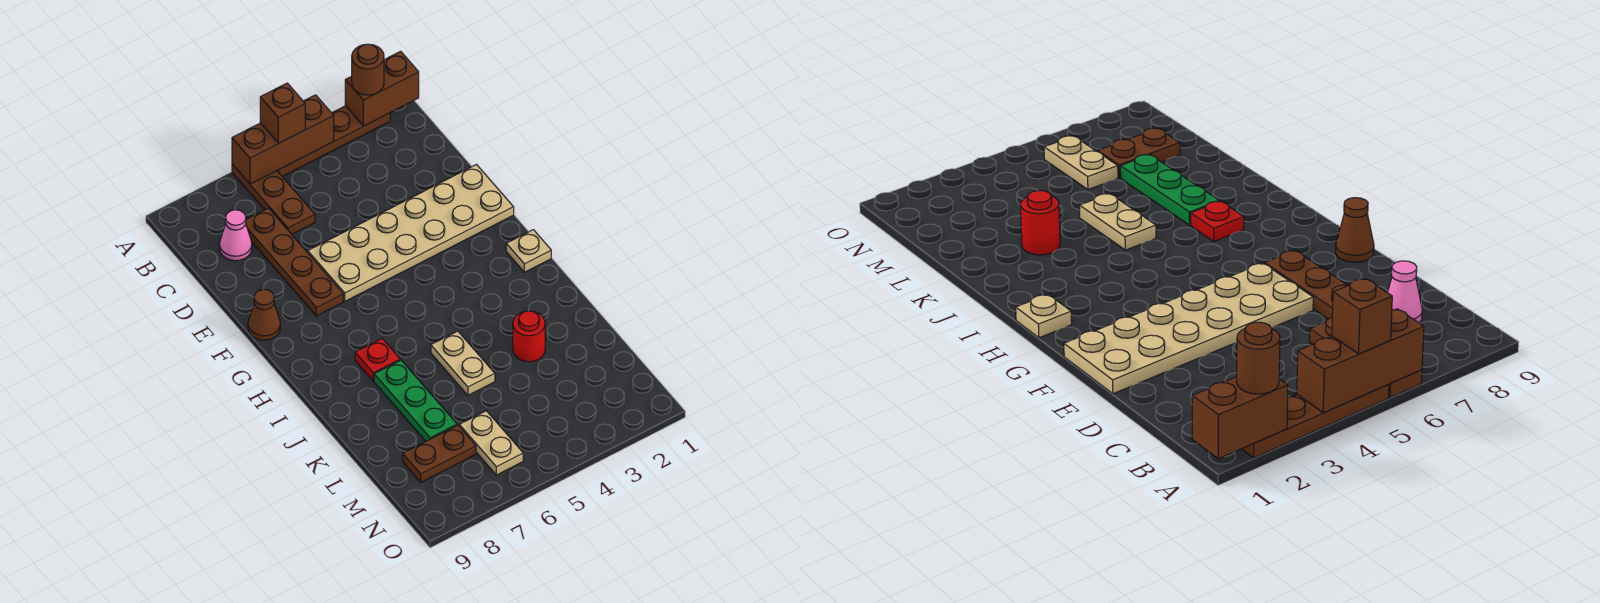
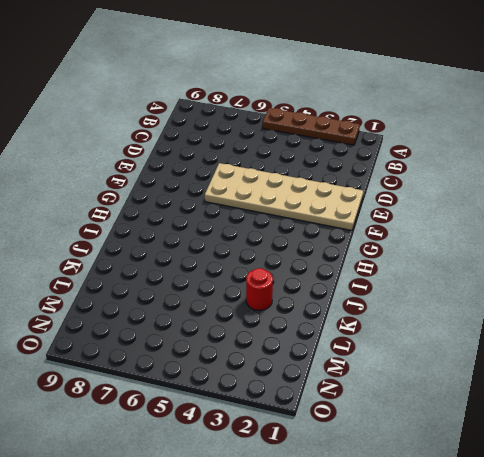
none -> brown plate A6:C6 level 1
none -> brown plate C7:F7 level 1
none -> pink cone C8 level 1

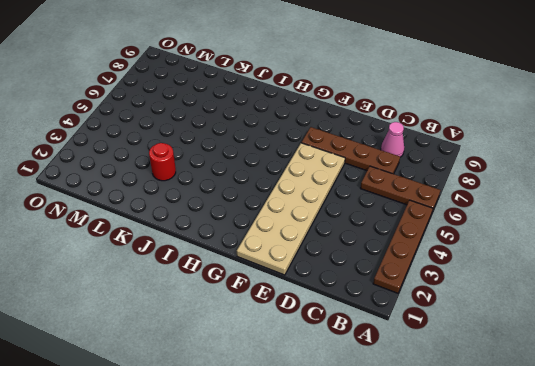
none -> brown cone F9 level 1
none -> tan plate H1 level 1
none -> red plate I7 level 1

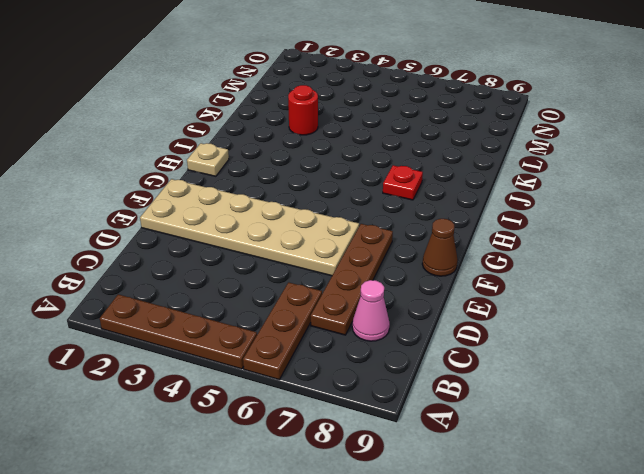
none -> tan plate J5:K5 level 1
none -> green plate J7:L7 level 1
none -> tan plate M6:N6 level 1

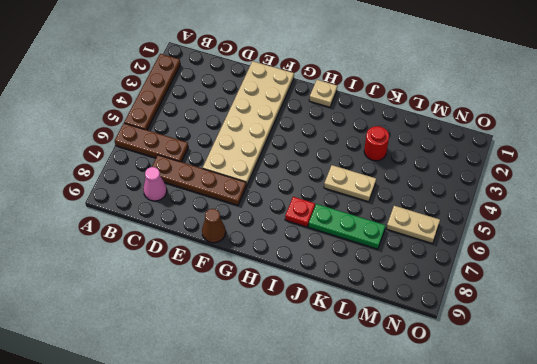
none -> brown plate M7:M8 level 1
none -> brown brick A1:A2 level 2
none -> brown brick A4:A6 level 2

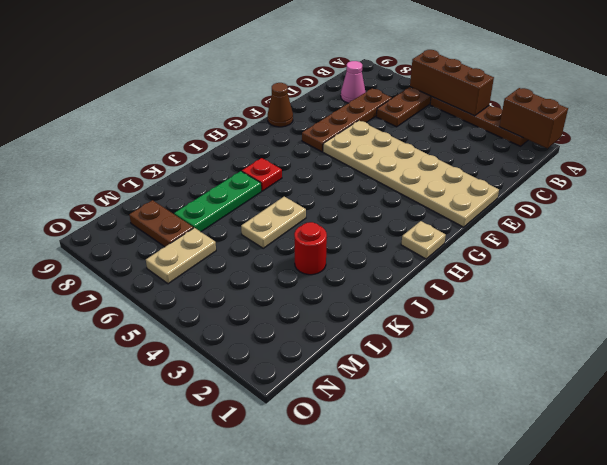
none -> brown round brick A2 level 3
none -> brown brick A5 level 3

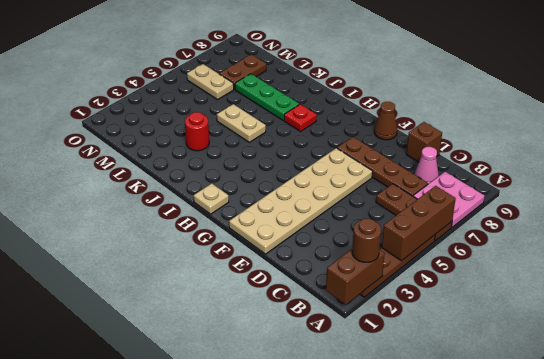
pink plate A7:B8 level 1 -> none
brown brick D9 level 1 -> brown brick A5 level 3

